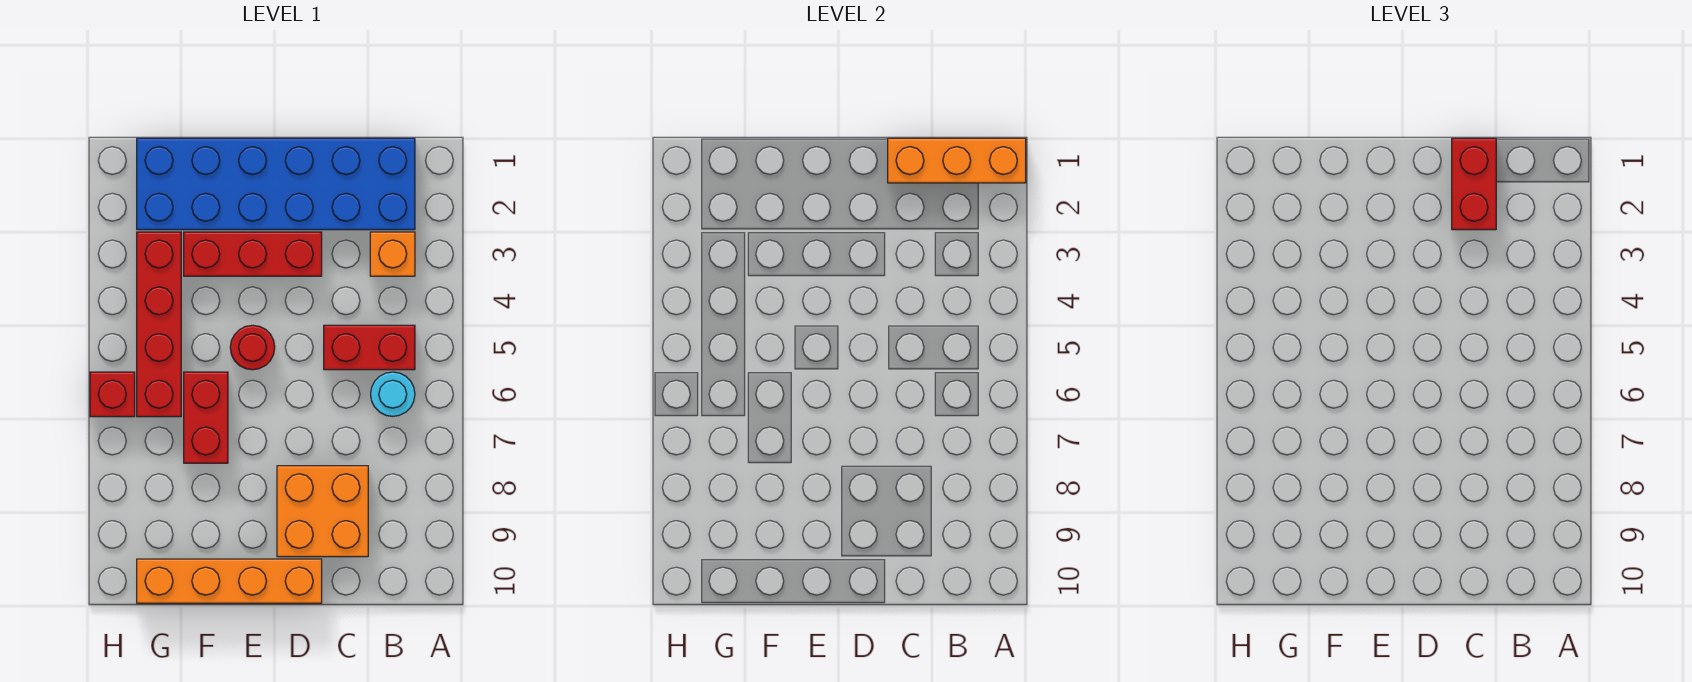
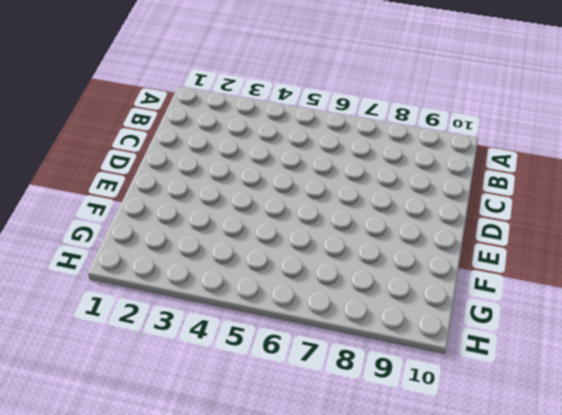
none -> blue brick B1:G2 level 1
none -> orange brick B3 level 1
none -> red brick B5:C5 level 1

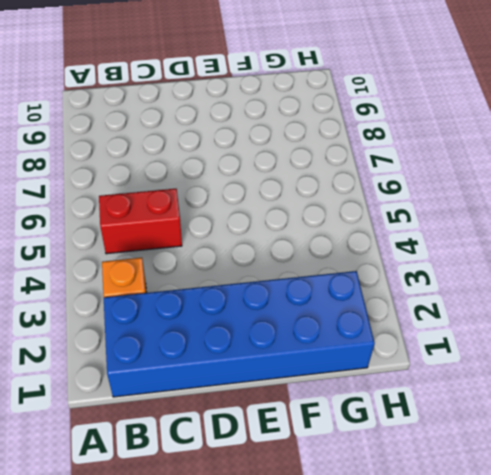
none -> cyan round brick B6 level 1
none -> orange brick C8:D9 level 1
none -> red brick D3:F3 level 1

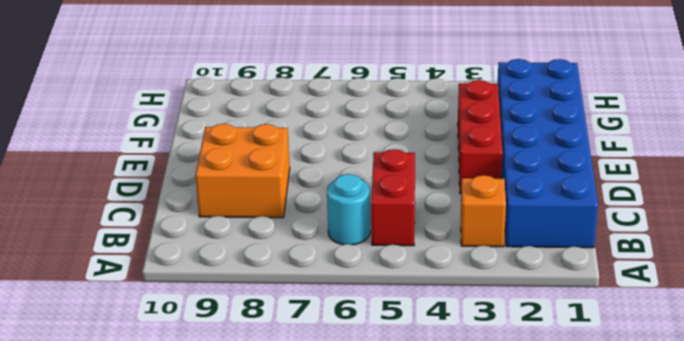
none -> orange brick D10:G10 level 1
none -> red round brick E5 level 1
none -> red brick F6:F7 level 1

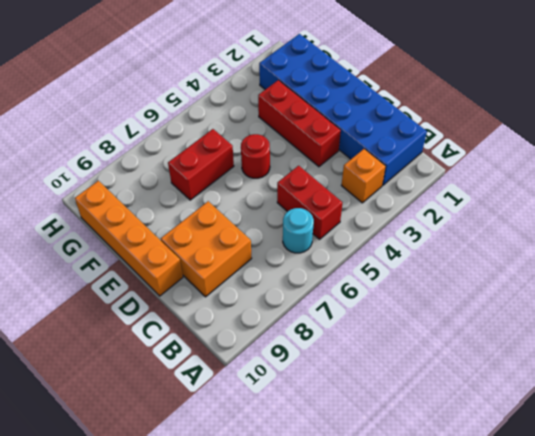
none -> red brick G3:G6 level 1
none -> red brick H6 level 1
none -> orange brick A1:C1 level 2

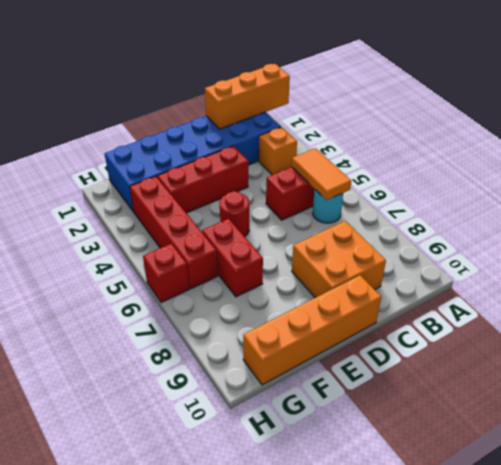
orange tile B5:B6 level 2 -> none
none -> red brick C1:C2 level 3

